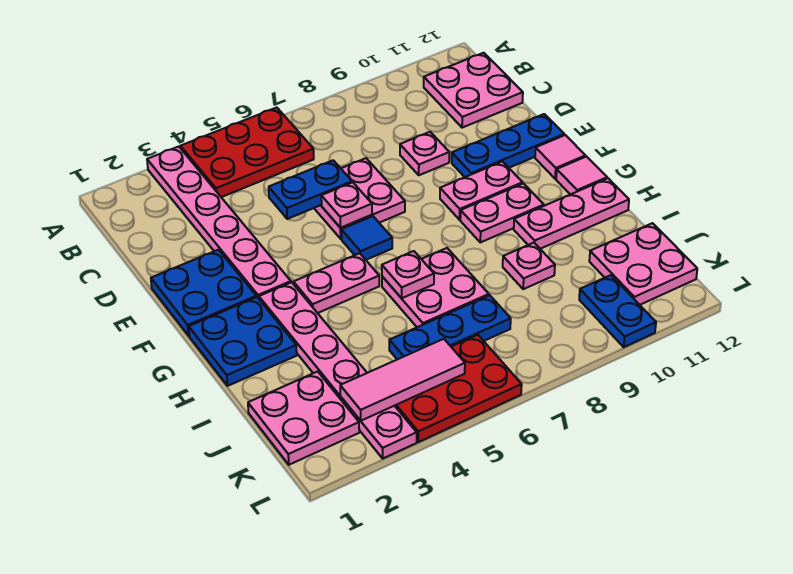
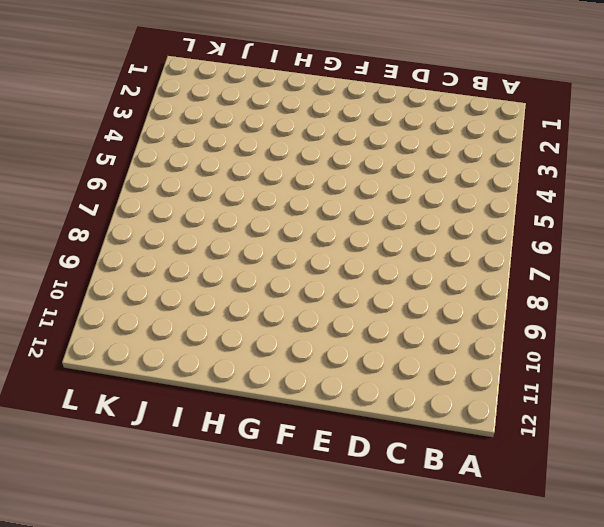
none -> pink plate A3:F3 level 1
none -> red plate A4:B6 level 1
none -> pink plate B11:C12 level 1

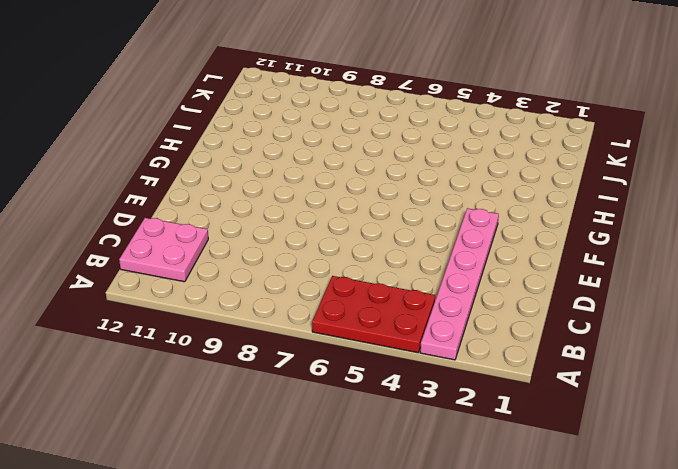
none -> pink plate D6:E7 level 1
none -> pink plate D9 level 1
none -> blue plate E1:F2 level 1

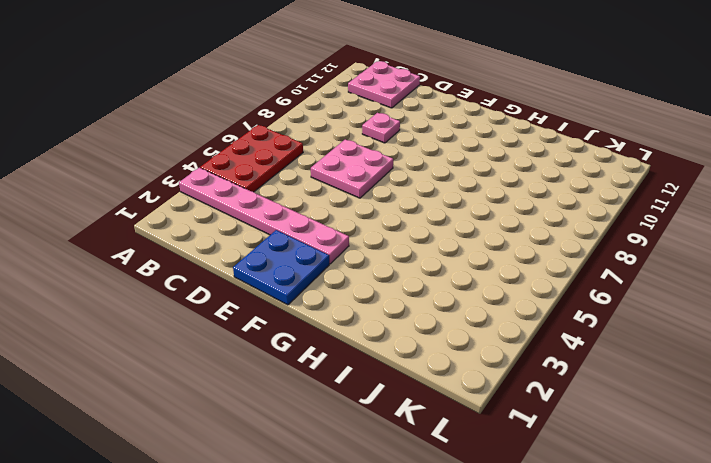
none -> blue plate E10:E12 level 1
none -> blue tile F6 level 1
none -> pink plate F9:F10 level 1

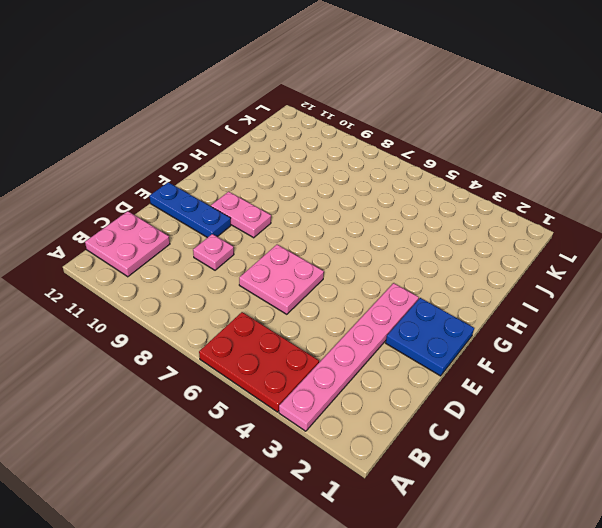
none -> blue tile F6 level 1
none -> pink tile F12 level 1
none -> blue plate G1:H2 level 1

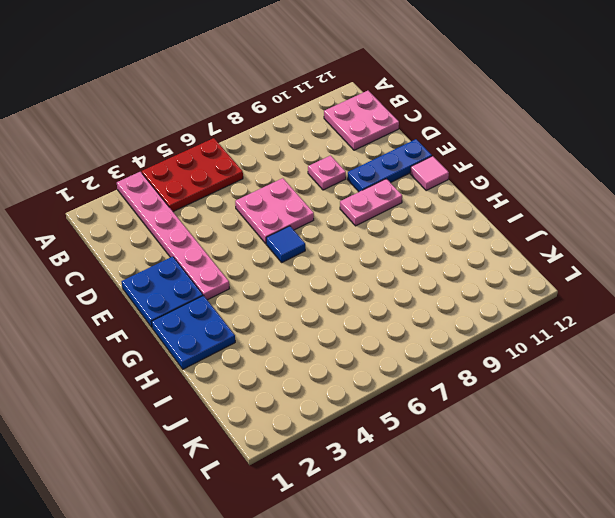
none -> pink plate G3:L3 level 1
none -> pink plate G4:G5 level 1
none -> pink plate G9:G10 level 1

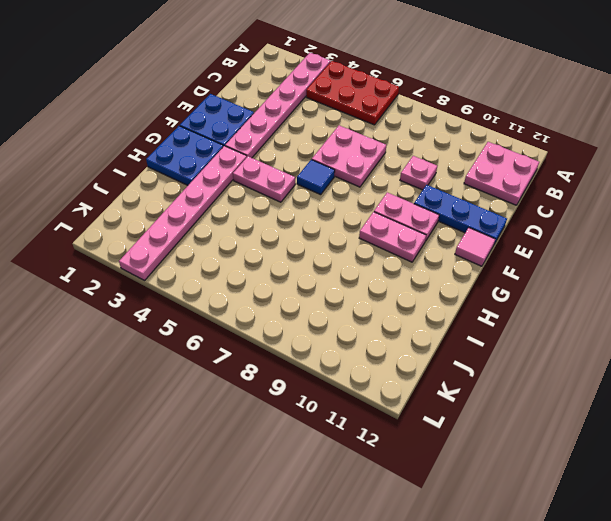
none -> pink tile G12 level 1
none -> pink plate H6:I7 level 1
none -> pink plate H10:H12 level 1

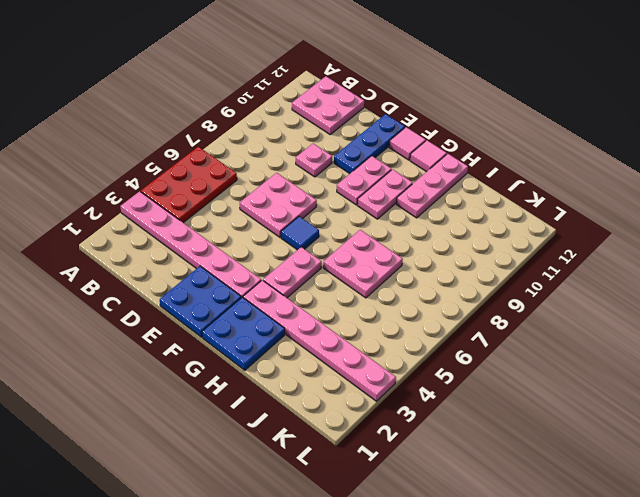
none -> pink plate I9 level 1
none -> pink plate J1:K2 level 1
none -> blue plate J5:J7 level 1

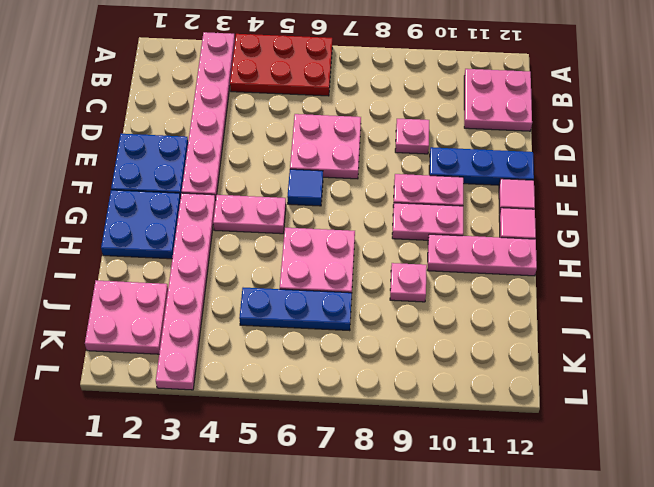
none -> pink plate J11:K12 level 1
none -> red plate K4:L6 level 1
none -> blue plate K10:L10 level 1

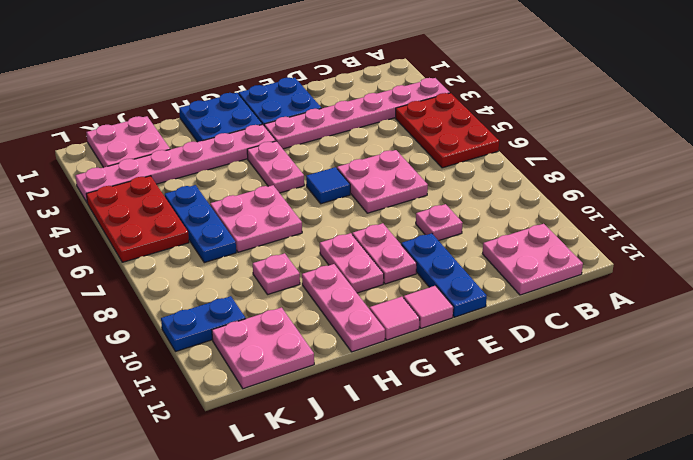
none -> blue plate D5:D6 level 2
none -> pink plate E6 level 2
none -> pink plate H6 level 2

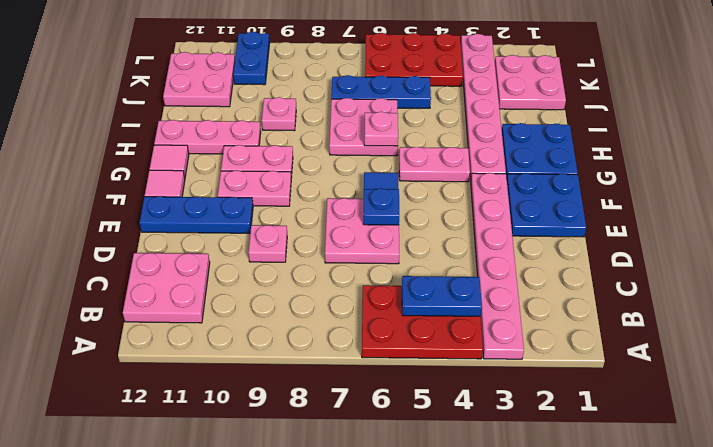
blue plate B4:B5 level 2 -> blue plate D5:D6 level 2
blue plate E6 level 2 -> pink plate E6 level 2
none -> pink tile K3:K5 level 2

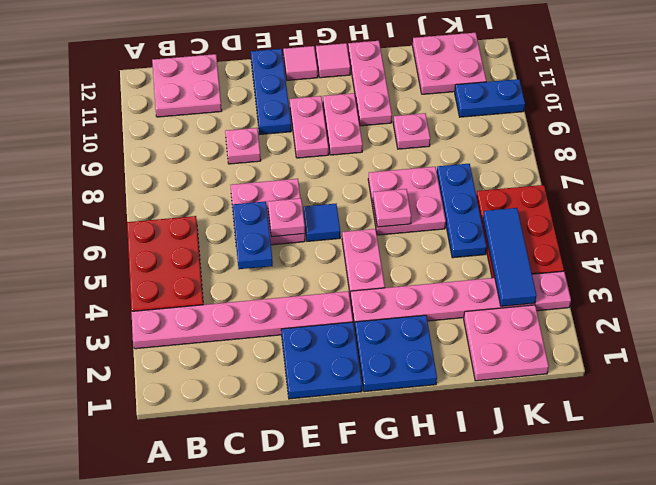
blue tile K3:K5 level 2 -> pink tile K3:K5 level 2

